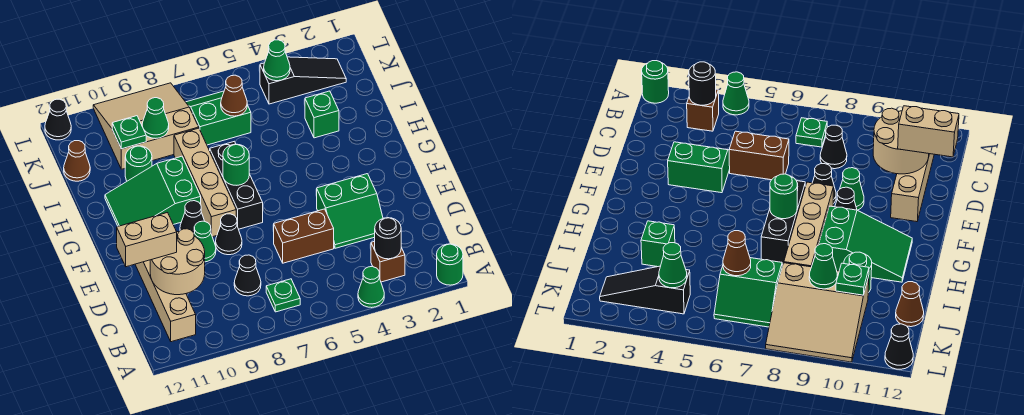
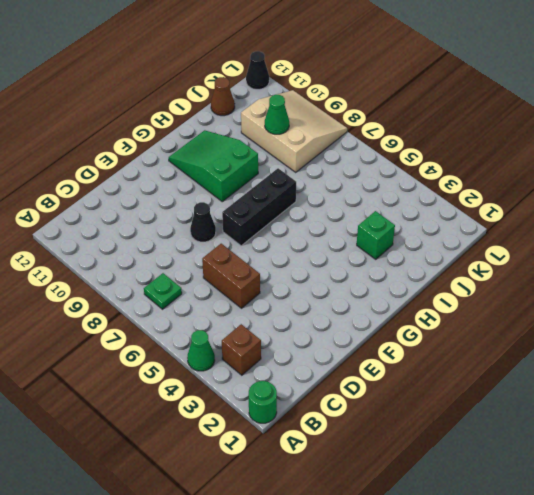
none -> tan brick B11:E11 level 1
none -> black cone C8 level 1
none -> green slope D3:E4 level 1 top E

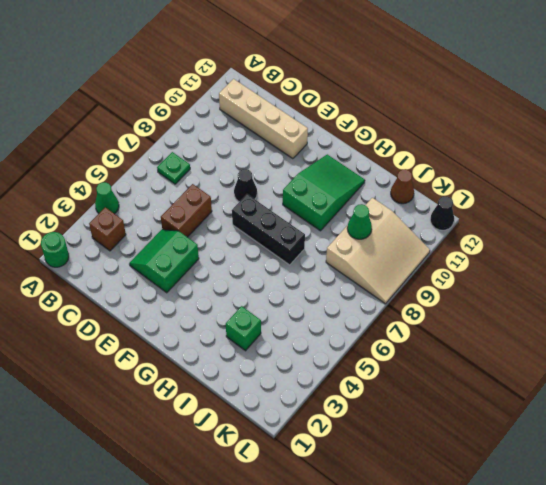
none -> black cone C8 level 1
none -> green cone E9 level 1
none -> tan brick F8:I8 level 1

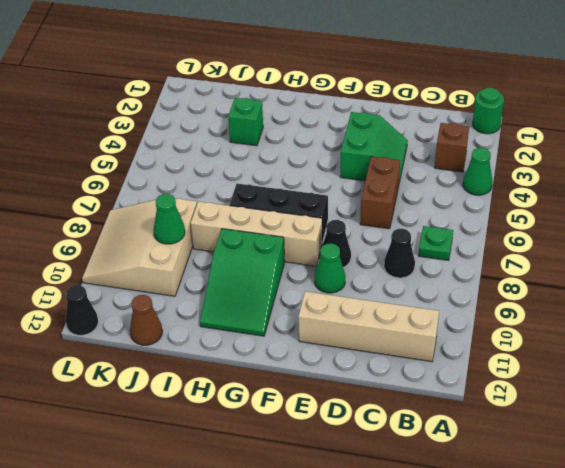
none -> black cone F9 level 1
none -> green round brick I10 level 1
none -> green slope J6:K7 level 1 top J

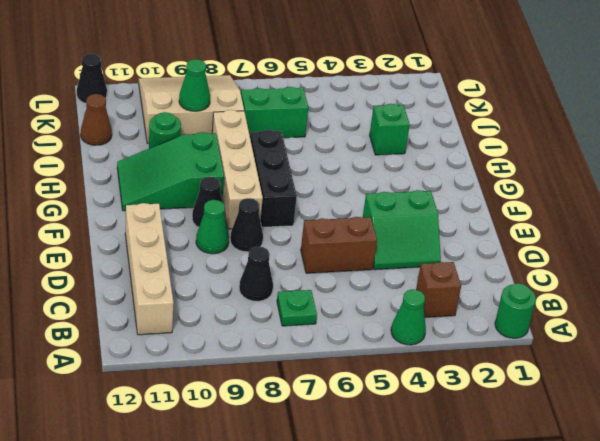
none -> black slope K2:K4 level 1 top 4
none -> black round brick B3 level 2
none -> tan round brick C10:D11 level 2

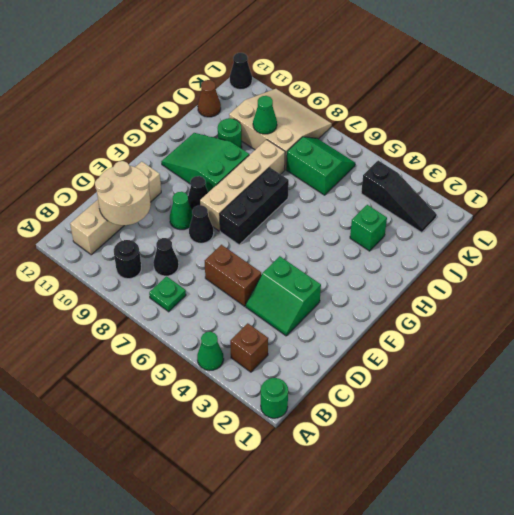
black round brick B9 level 1 -> black round brick B3 level 2
none -> green round brick G7 level 2
none -> brown cone J6 level 2
none -> green plate J10 level 2

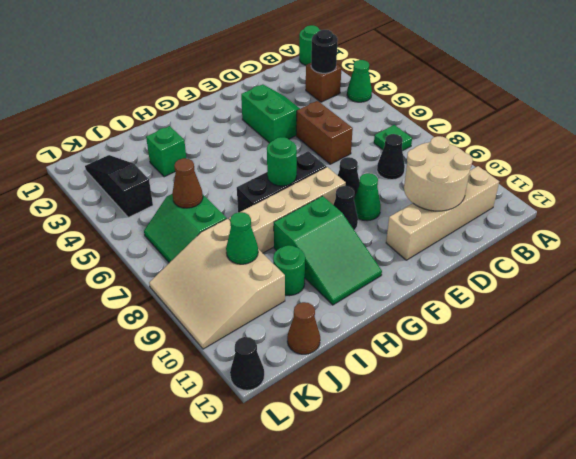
none -> green plate J10 level 2
none -> green cone K4 level 2
none -> tan brick D11:D12 level 3

